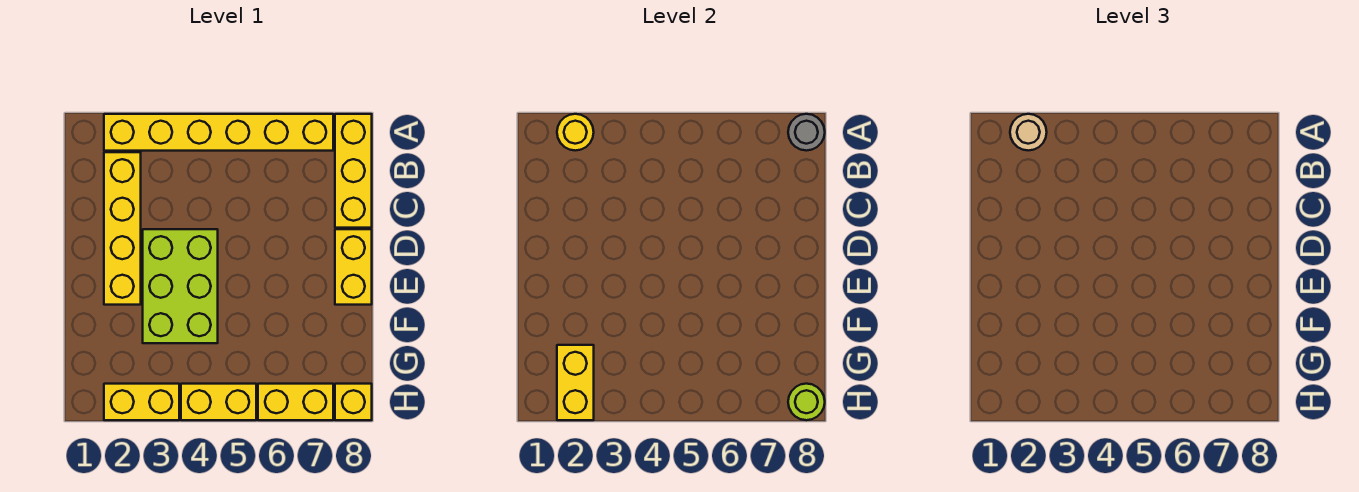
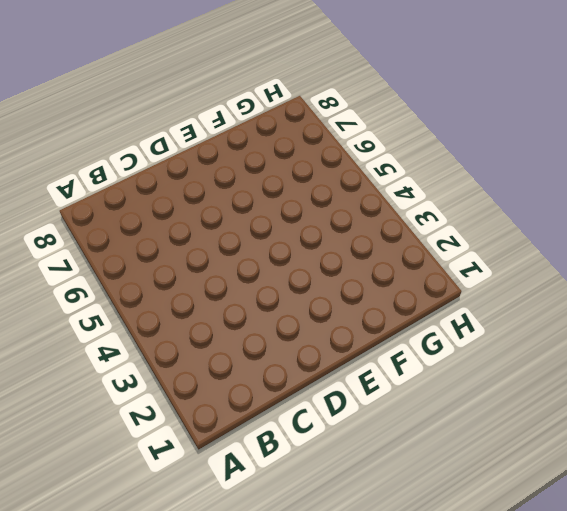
none -> yellow brick A2:A7 level 1
none -> yellow brick A8:C8 level 1
none -> yellow brick B2:E2 level 1

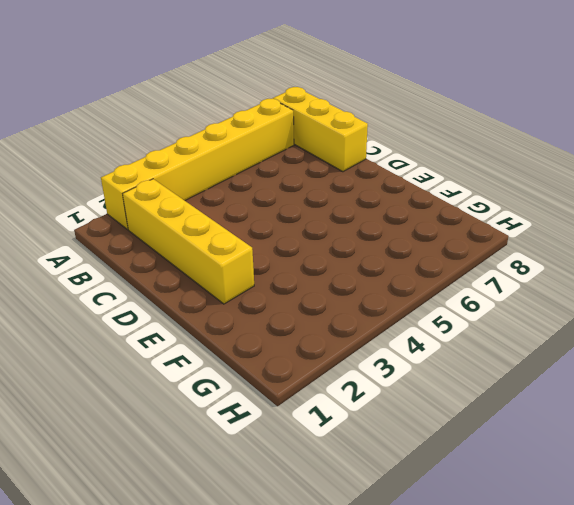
none -> lime brick D3:F4 level 1
none -> yellow brick D8:E8 level 1
none -> yellow brick H2:H3 level 1

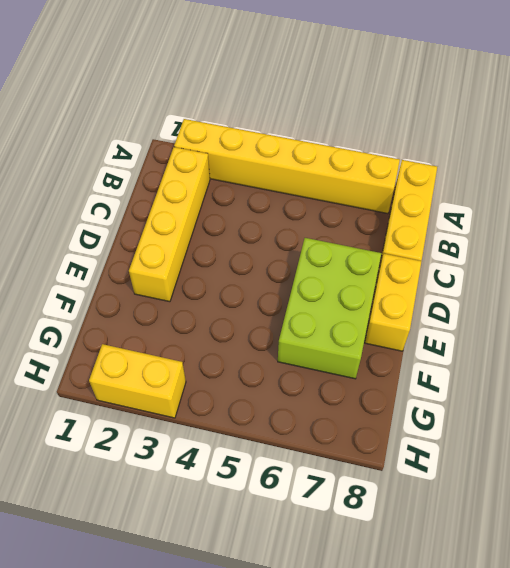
lime brick D6:F7 level 1 -> lime brick D3:F4 level 1
none -> yellow brick H4:H5 level 1
none -> yellow brick H6:H7 level 1
none -> yellow brick H8 level 1

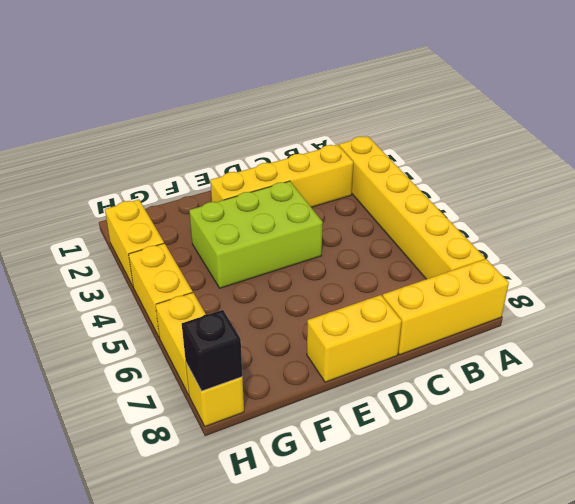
black brick H8 level 2 -> lime round brick H8 level 2
none -> yellow round brick A2 level 2
none -> grey round brick A8 level 2
none -> yellow brick G2:H2 level 2

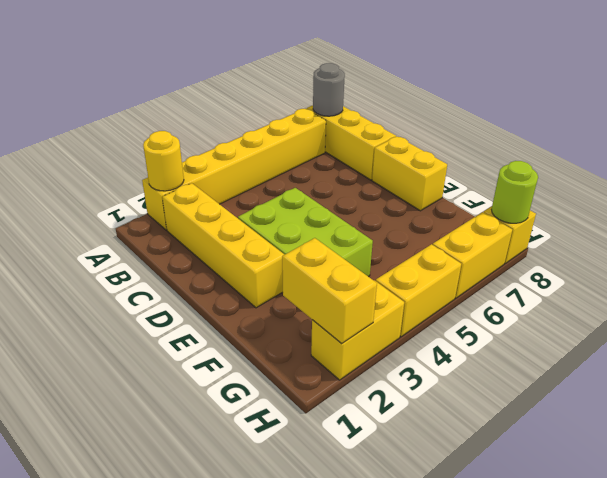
none -> tan round brick A2 level 3

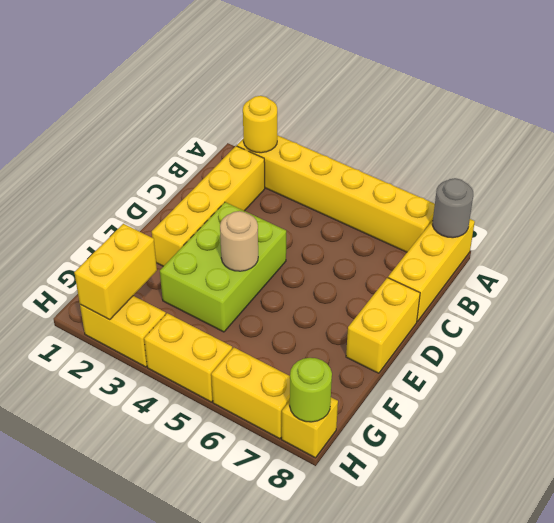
tan round brick E4 level 2 -> tan round brick A2 level 3

